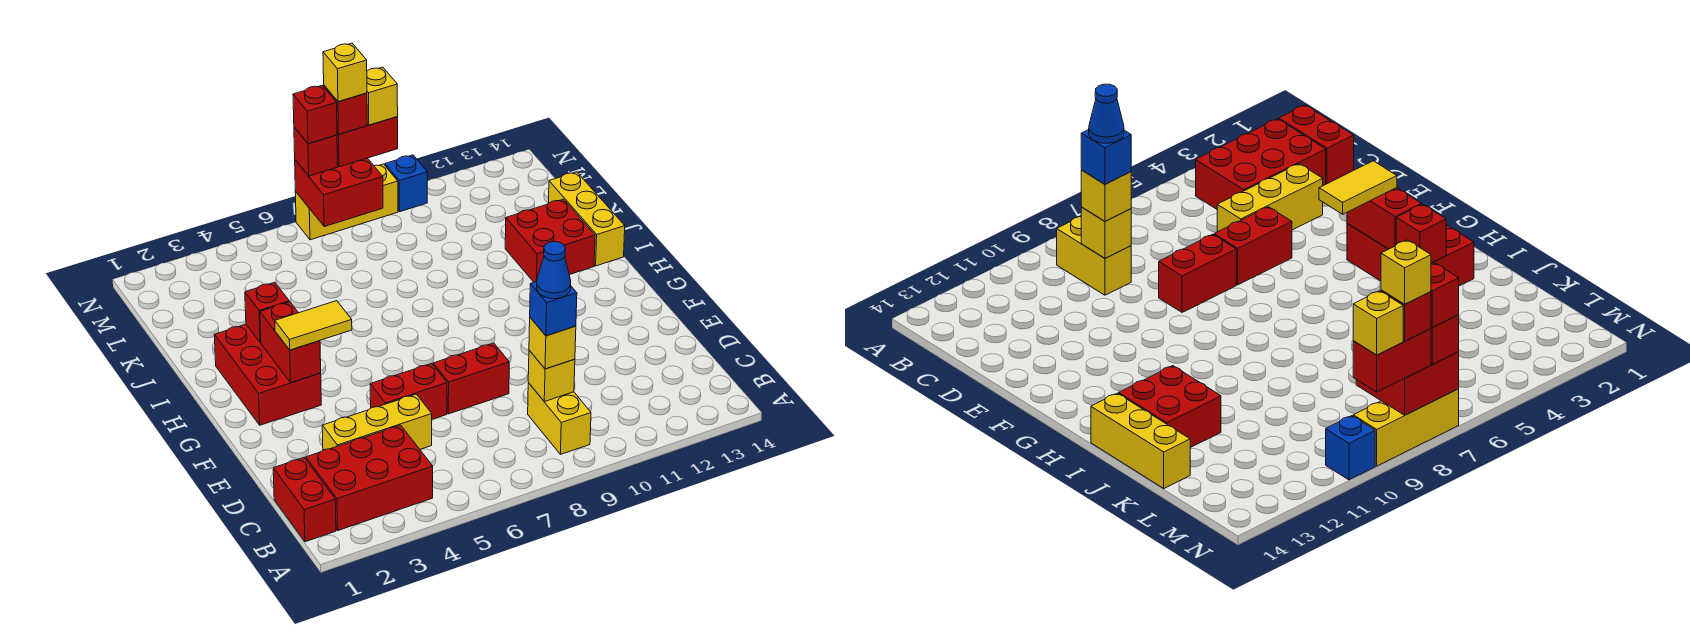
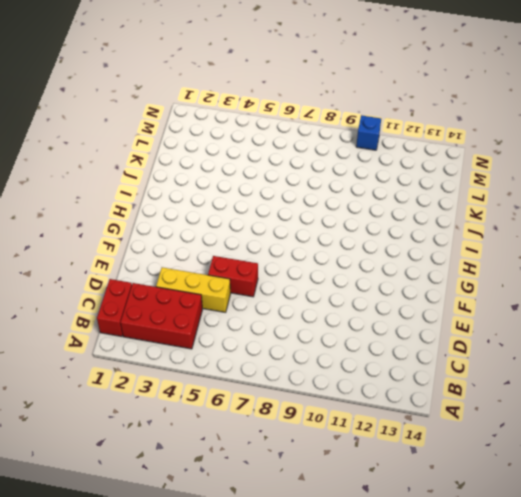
none -> yellow brick B9:C9 level 1
none -> red brick E7:E8 level 1
none -> red brick G2:I3 level 1

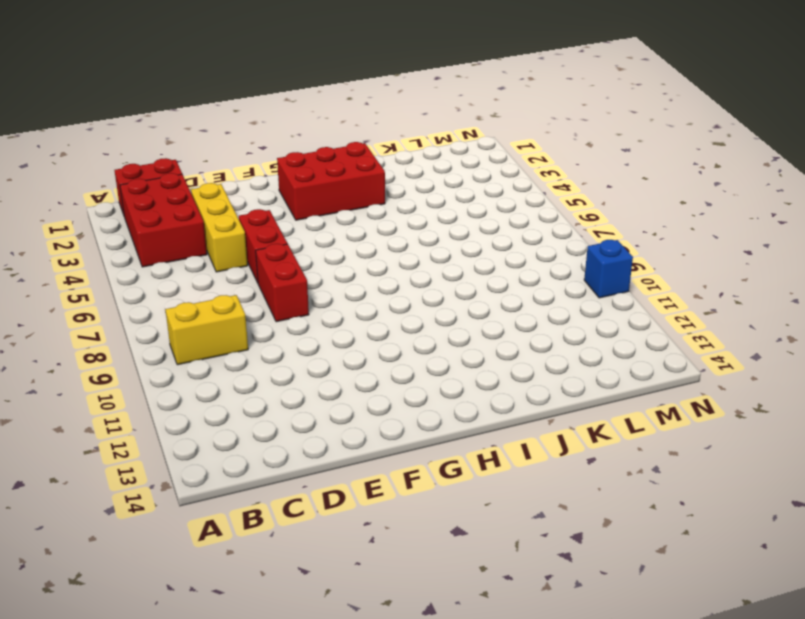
none -> red brick I12:J13 level 1
none -> yellow brick I14:K14 level 1
none -> yellow brick N7:N9 level 1

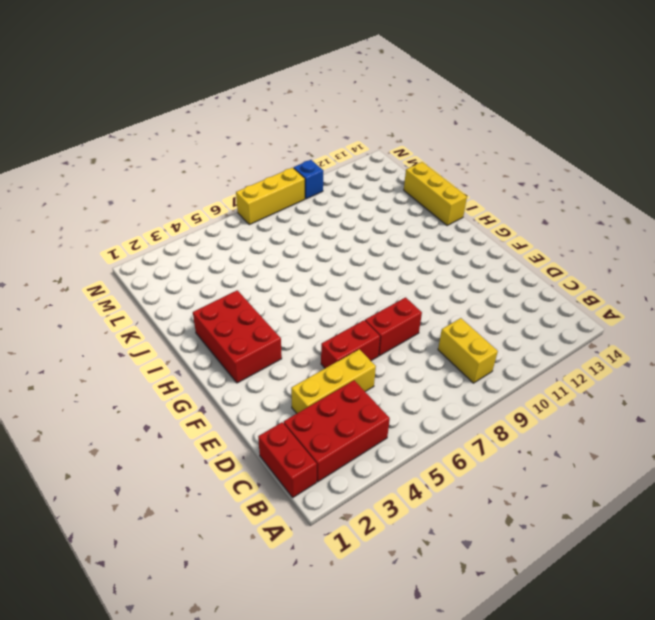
none -> red brick I12:J13 level 1
none -> yellow brick C9 level 2
none -> red brick G3:H3 level 2

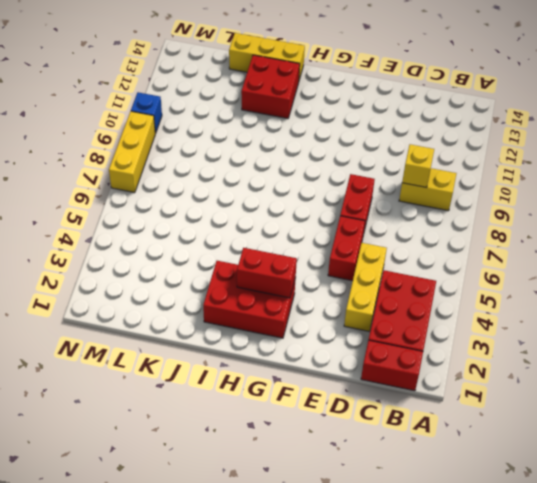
none -> red brick I3 level 2
none -> red brick M7:N8 level 2
none -> yellow brick C9 level 3

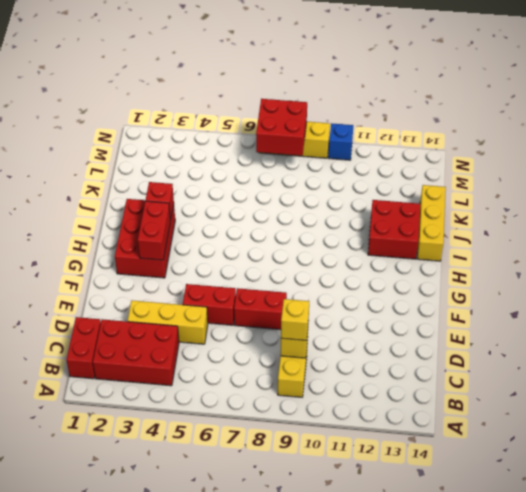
none -> yellow tile G3:G4 level 3
none -> red brick N7 level 3
none -> red brick N8:N9 level 3

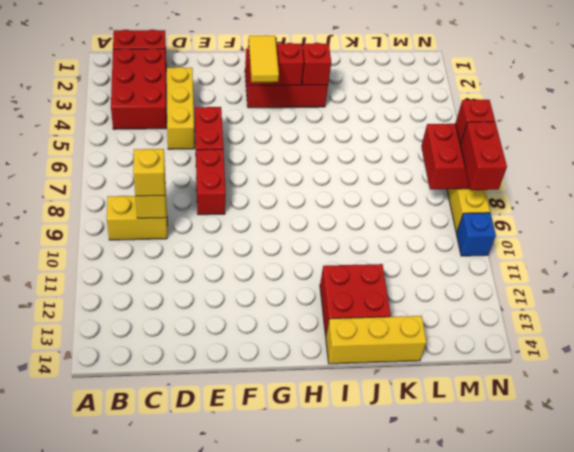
none -> blue brick C9 level 4
none -> red brick N7 level 4
none -> red brick N8 level 4

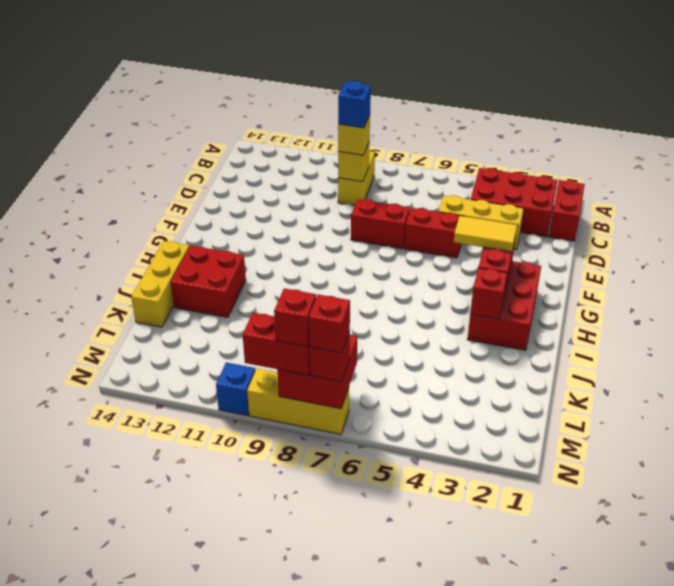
none -> yellow brick N9 level 4
none -> blue cone C9 level 5
none -> yellow brick N8 level 5

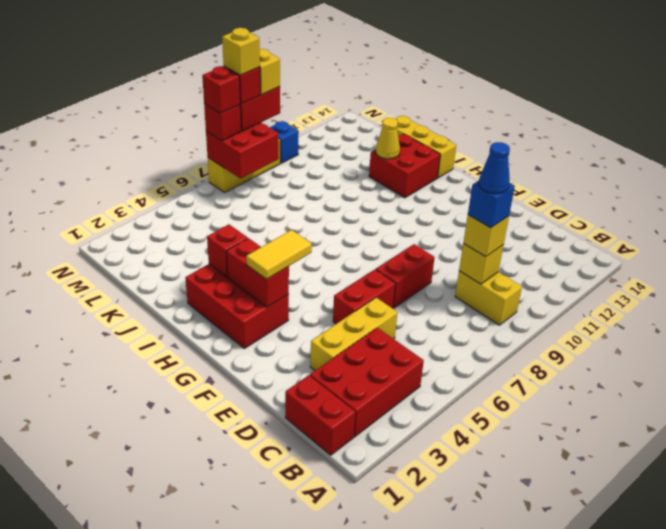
yellow cone J12 level 2 -> none

